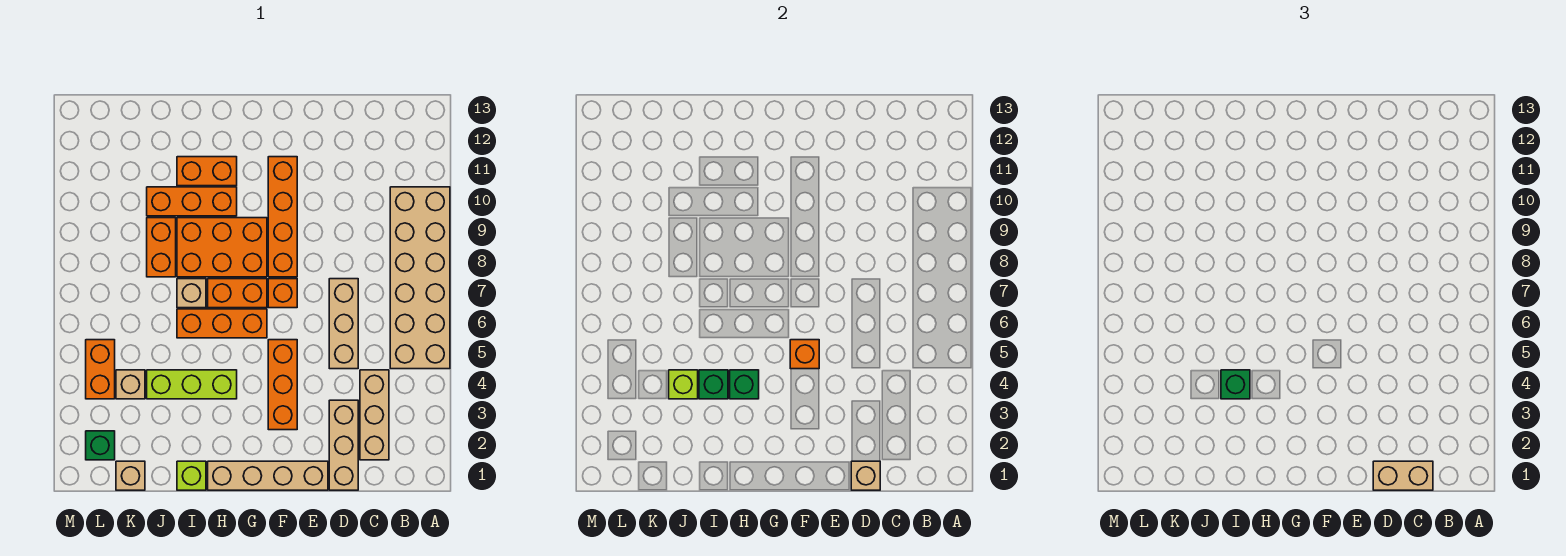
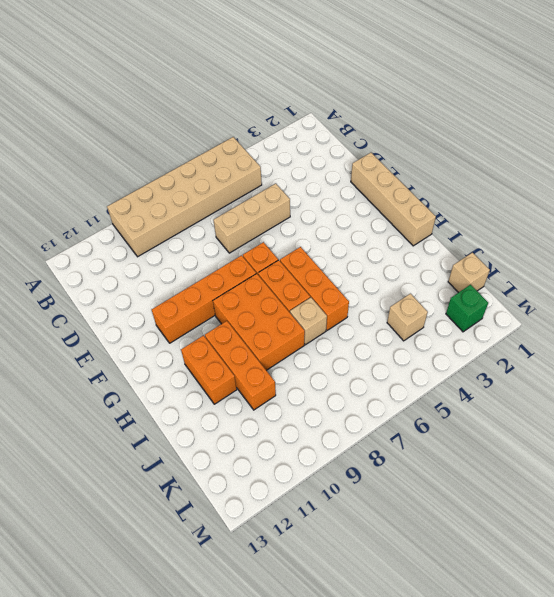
none -> tan brick C2:C4 level 1
none -> tan brick D1:D3 level 1
none -> orange brick F3:F5 level 1

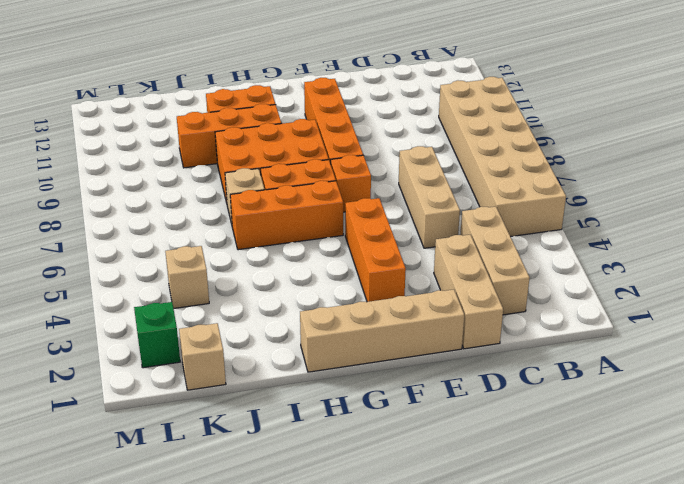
none -> lime brick H4:J4 level 1
none -> lime brick I1 level 1
none -> orange brick J8:J9 level 1

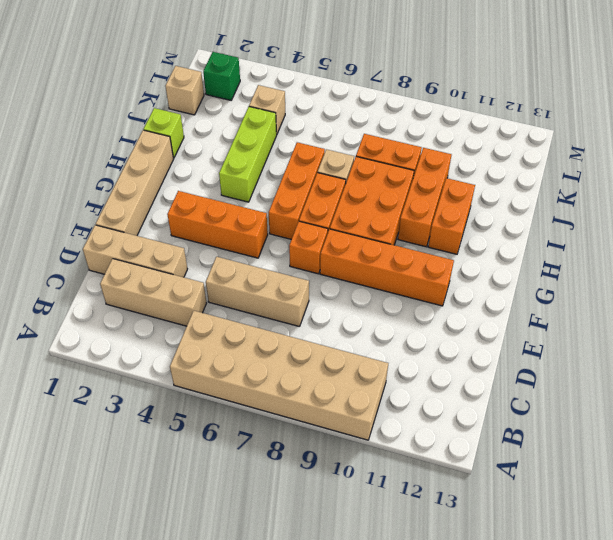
none -> orange brick L4:L5 level 1
none -> tan brick D1 level 2
none -> orange brick F5 level 2

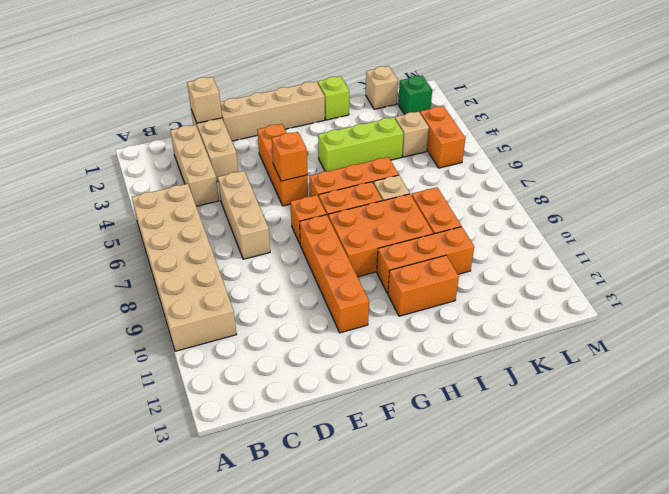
none -> green brick H4 level 2
none -> green brick I4 level 2
none -> lime brick J4 level 2

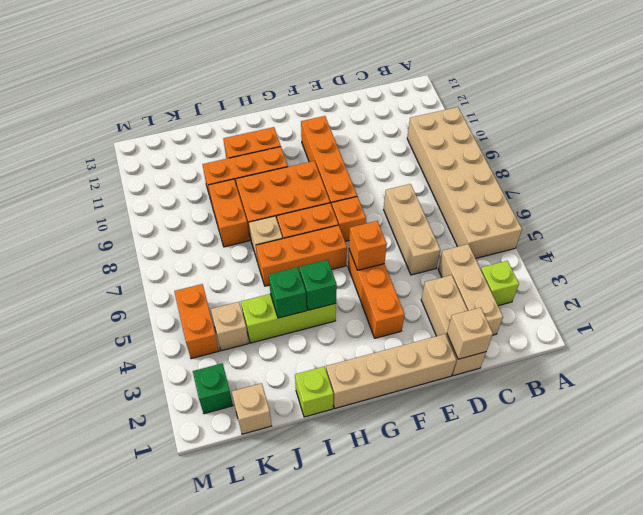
lime brick B3 level 1 -> lime brick J4 level 2
none -> tan brick C1:D1 level 3
none -> green brick I4 level 3

